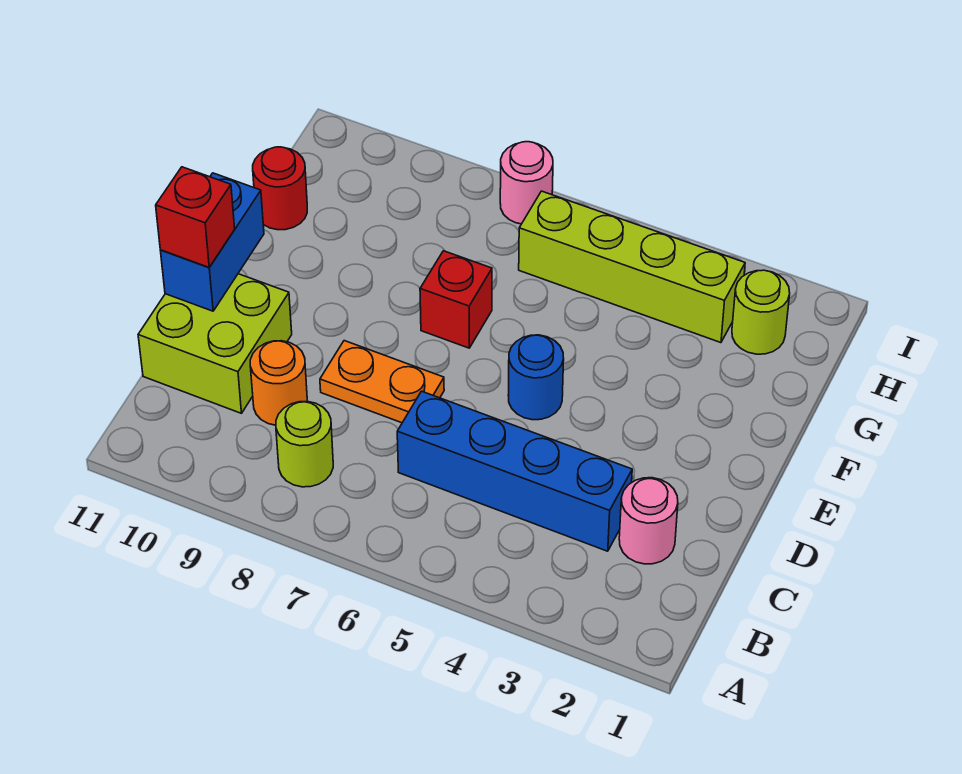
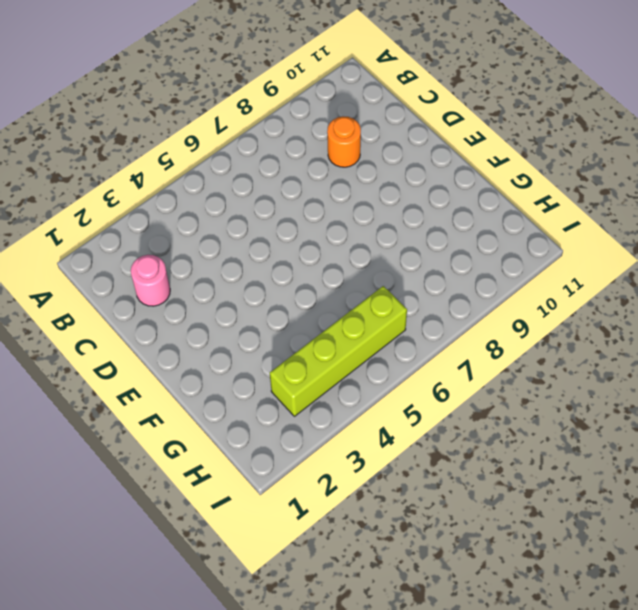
none -> lime round brick B8 level 1
none -> blue brick C3:C6 level 1
none -> lime brick C10:D11 level 1

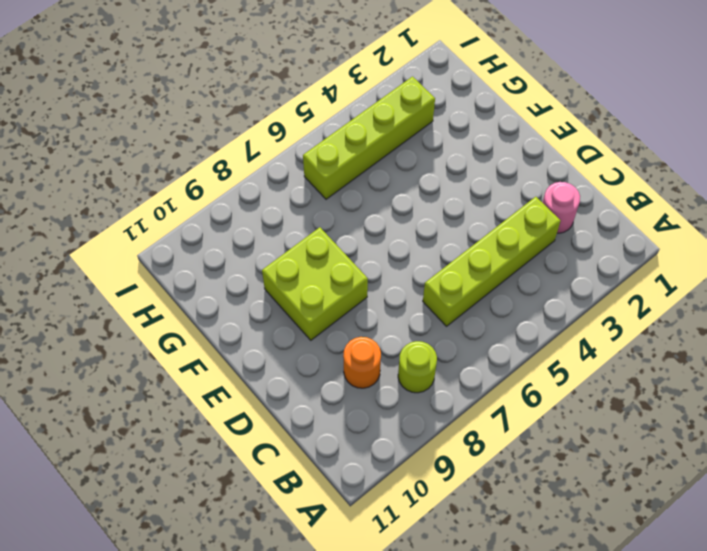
lime brick C3:C6 level 1 -> blue brick C3:C6 level 1
lime brick E8:F9 level 1 -> lime brick C10:D11 level 1
none -> orange plate D7:D8 level 1
none -> blue round brick E5 level 1
none -> red brick F7 level 1

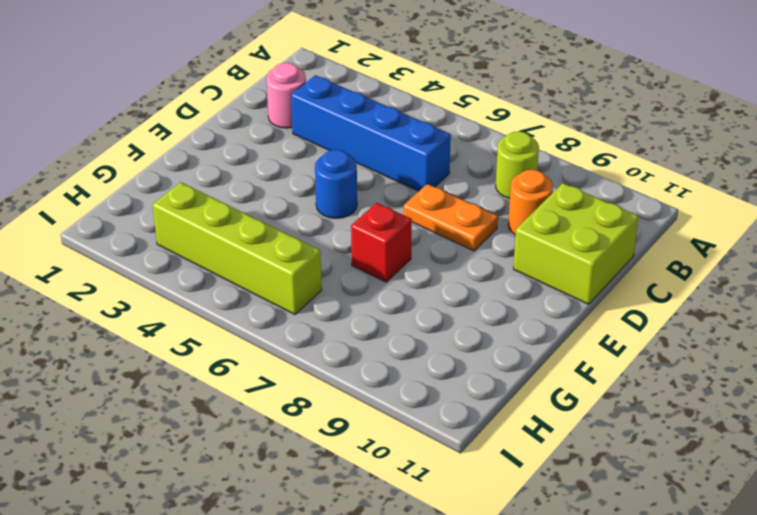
none -> red round brick G11 level 1
none -> lime round brick H2 level 1
none -> pink round brick I7 level 1

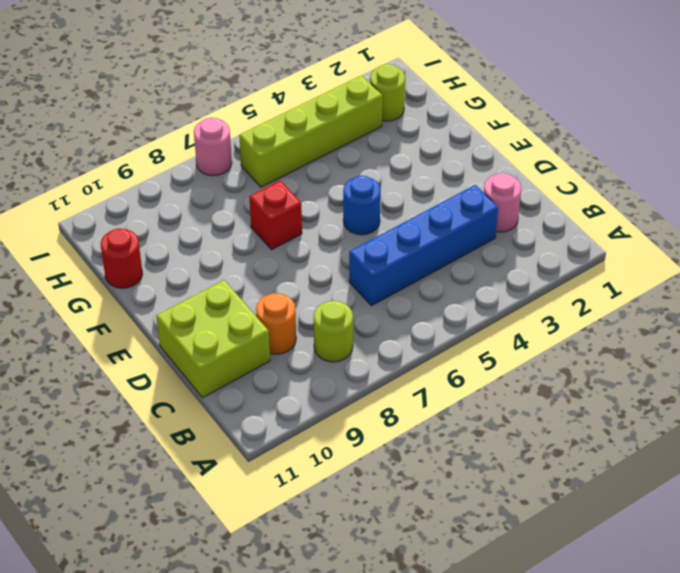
none -> orange plate D7:D8 level 1
none -> blue brick D11:E11 level 2
none -> red brick D11 level 3

